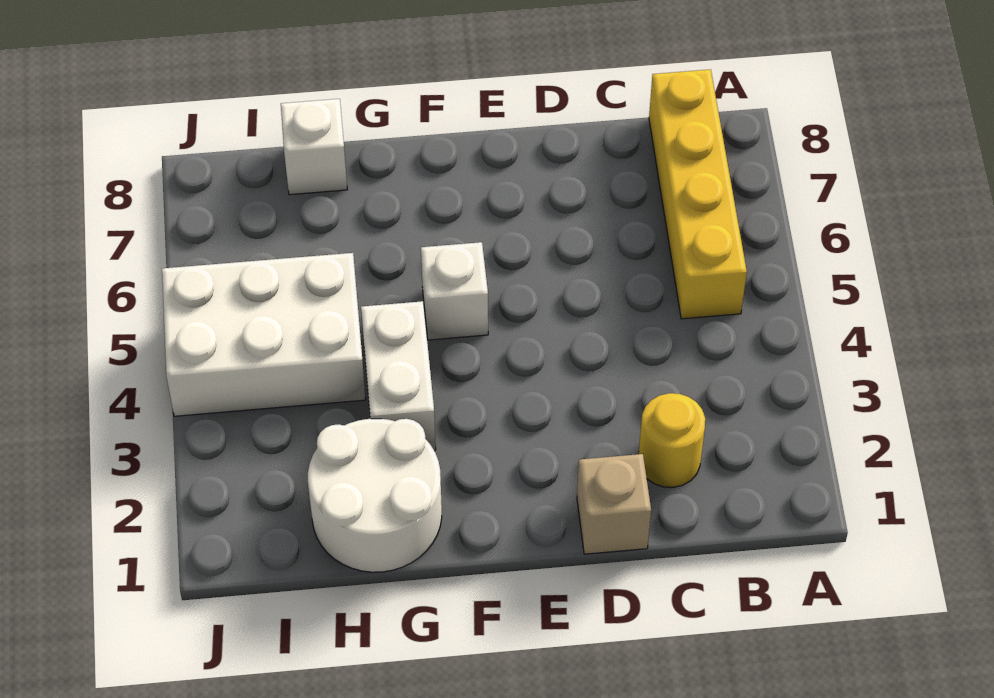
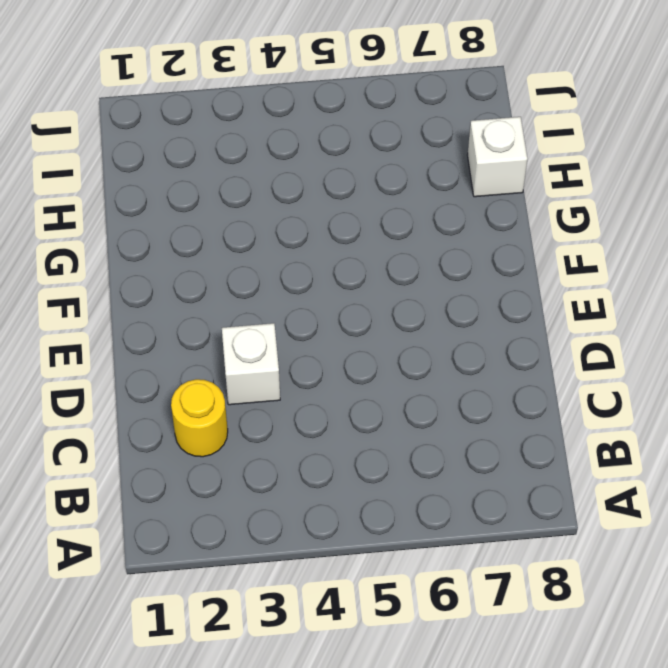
white brick D3 level 1 -> white brick F5 level 1
none -> yellow brick B5:B8 level 1
none -> tan brick D1 level 1

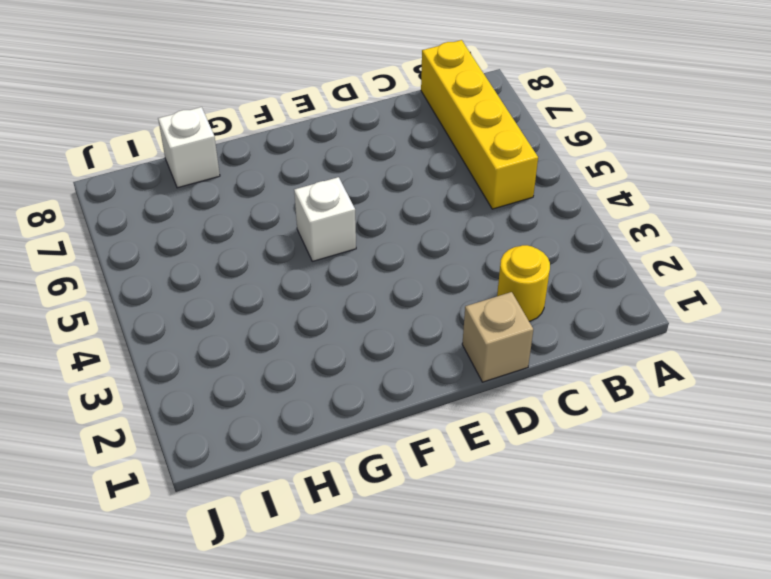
none -> white round brick G1:H2 level 1
none -> white brick G3:G4 level 1

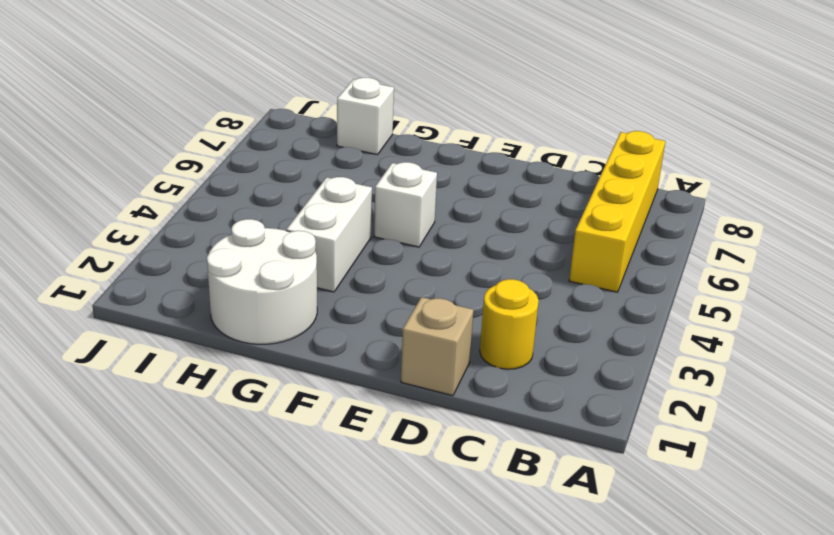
none -> white brick H4:J5 level 1

